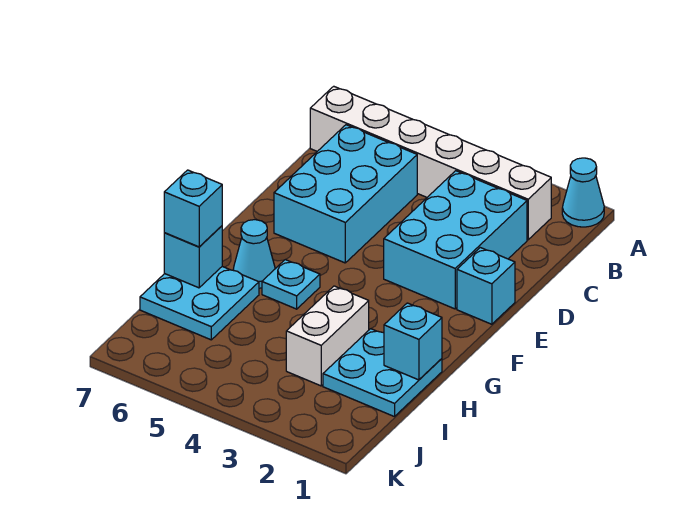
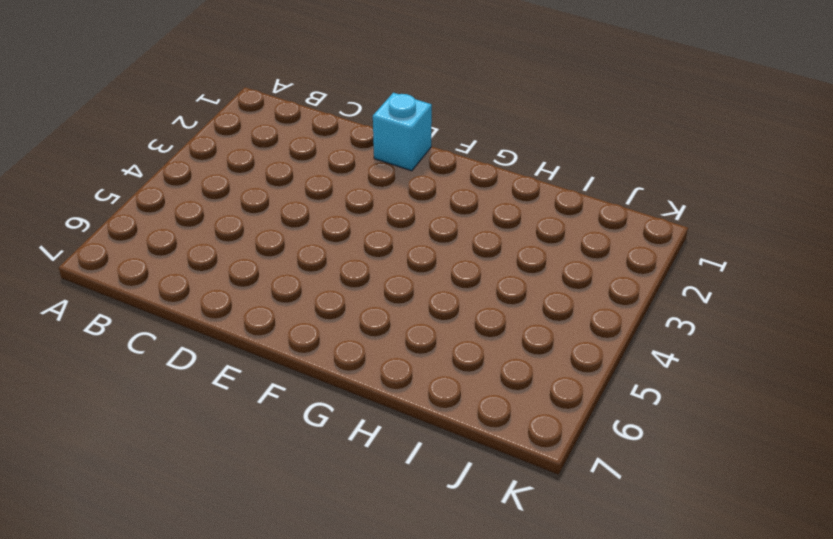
none -> cyan cone A1 level 1
none -> white brick B2:B7 level 1
none -> cyan brick C2:E3 level 1

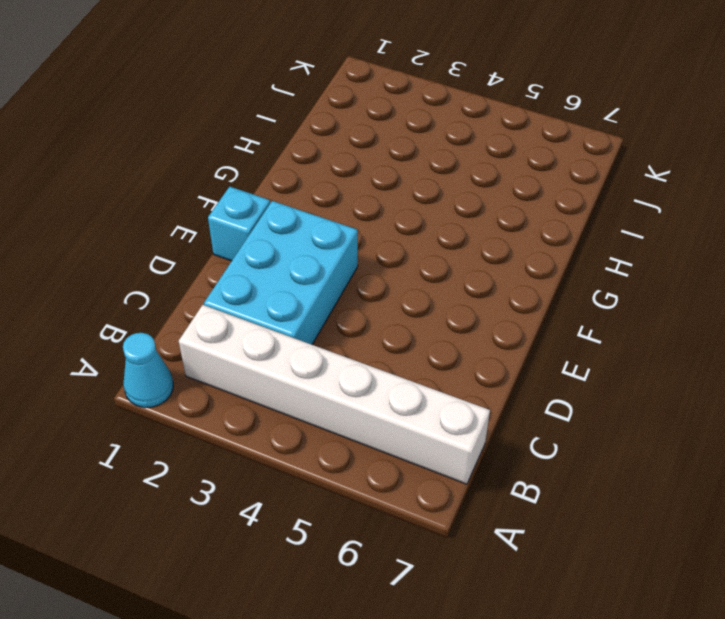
none -> cyan brick C5:E6 level 1
none -> cyan plate G5 level 1
none -> cyan cone G6 level 1

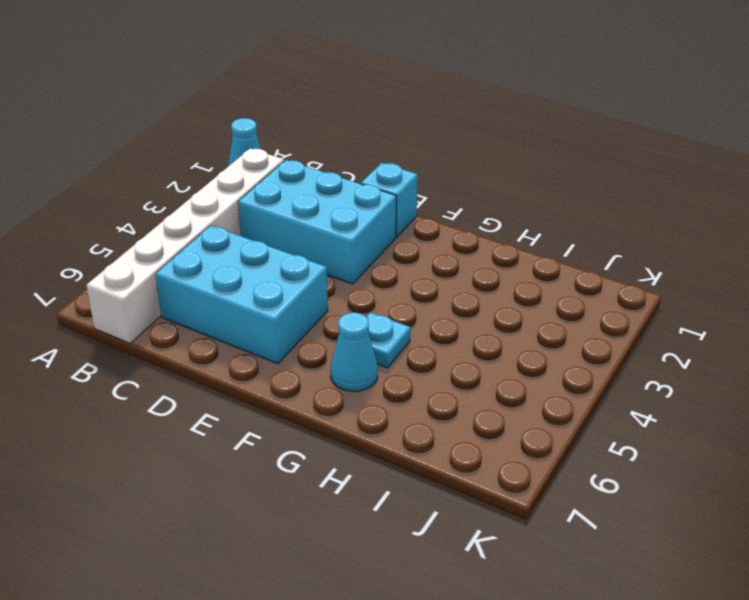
none -> cyan plate H1:I2 level 1
none -> white brick H3:I3 level 1
none -> cyan plate H6:I7 level 1

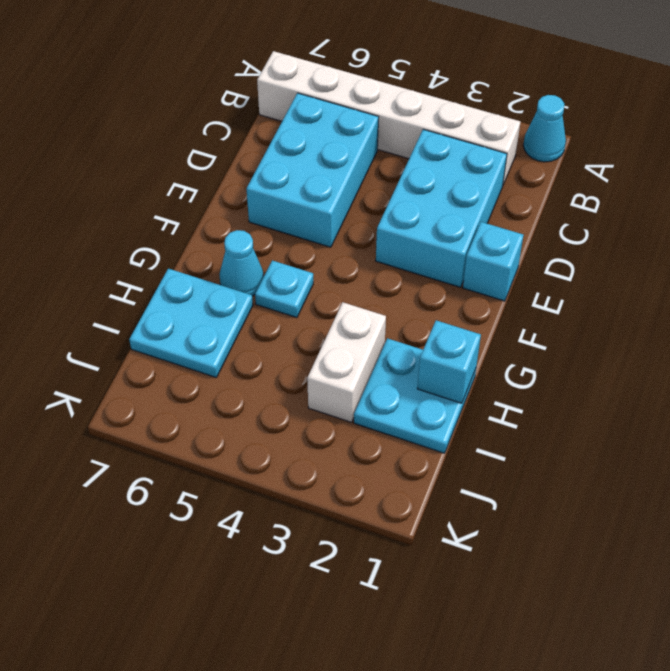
none -> cyan brick H7 level 2
none -> cyan brick H7 level 3

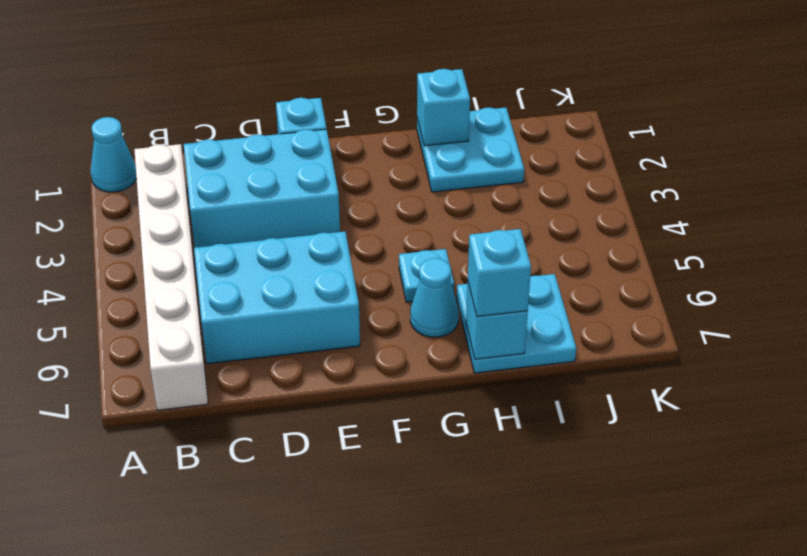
none -> white brick H3:I3 level 1

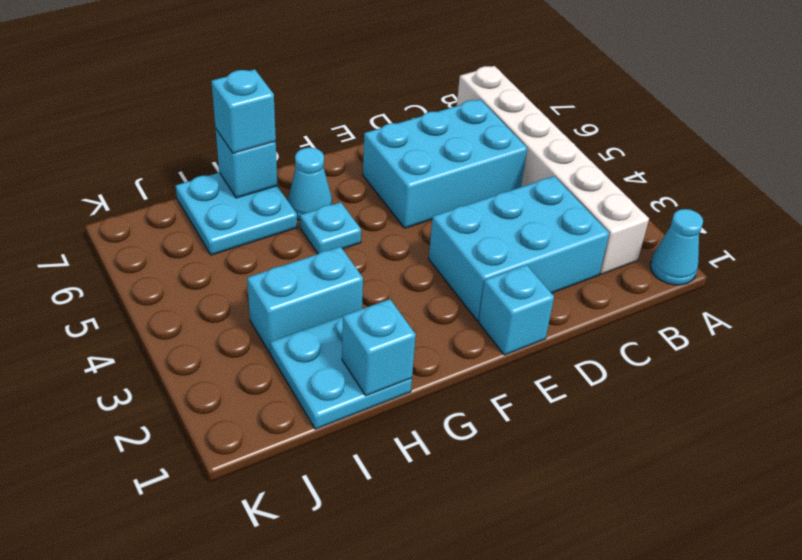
cyan brick H3:I3 level 1 -> white brick H3:I3 level 1

